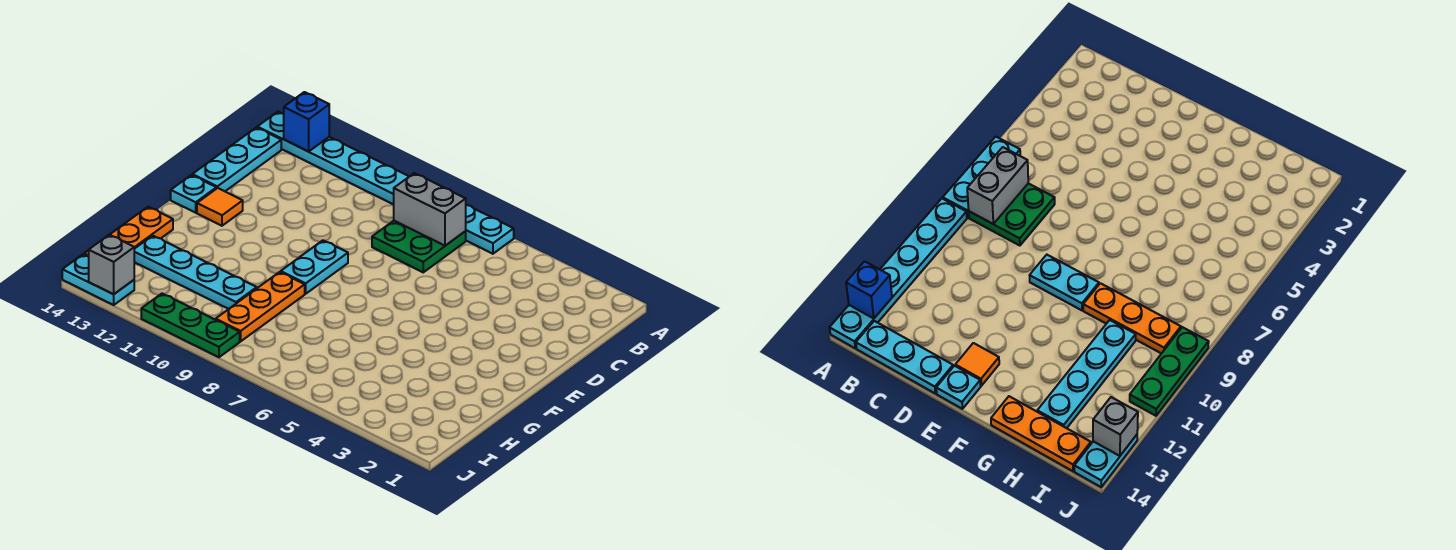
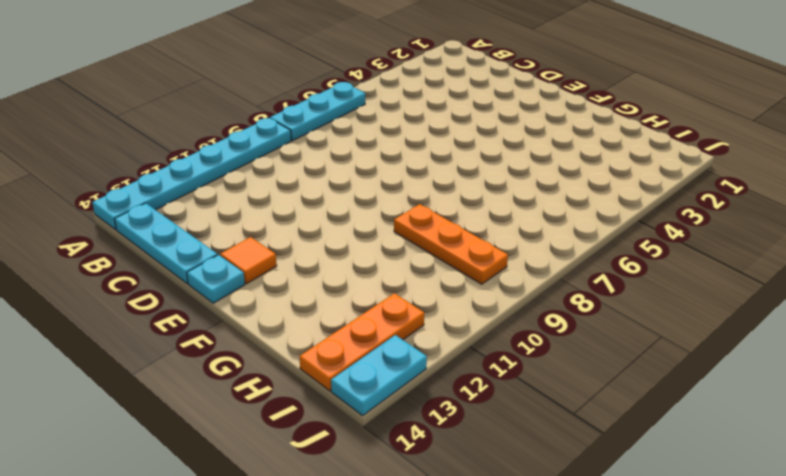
orange plate I12:I14 level 1 -> orange plate G14:I14 level 1
none -> green plate B7:C8 level 1
none -> cyan plate E9:F9 level 1
none -> cyan plate H10:H13 level 1

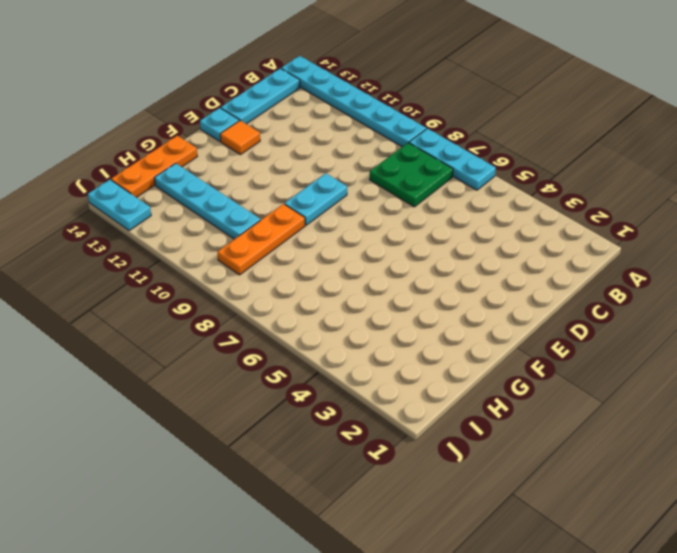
none -> green plate J9:J11 level 1
none -> blue brick A13 level 2
none -> grey brick B7:B8 level 2

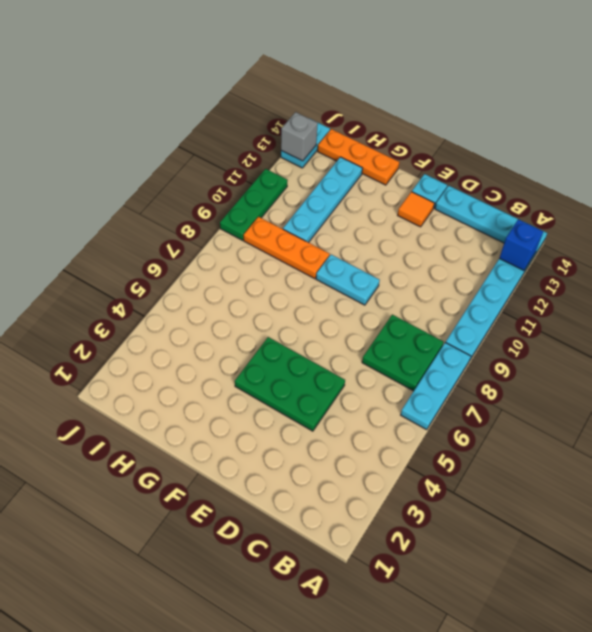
green plate D4:F5 level 1 -> none
none -> grey brick B7:B8 level 2

